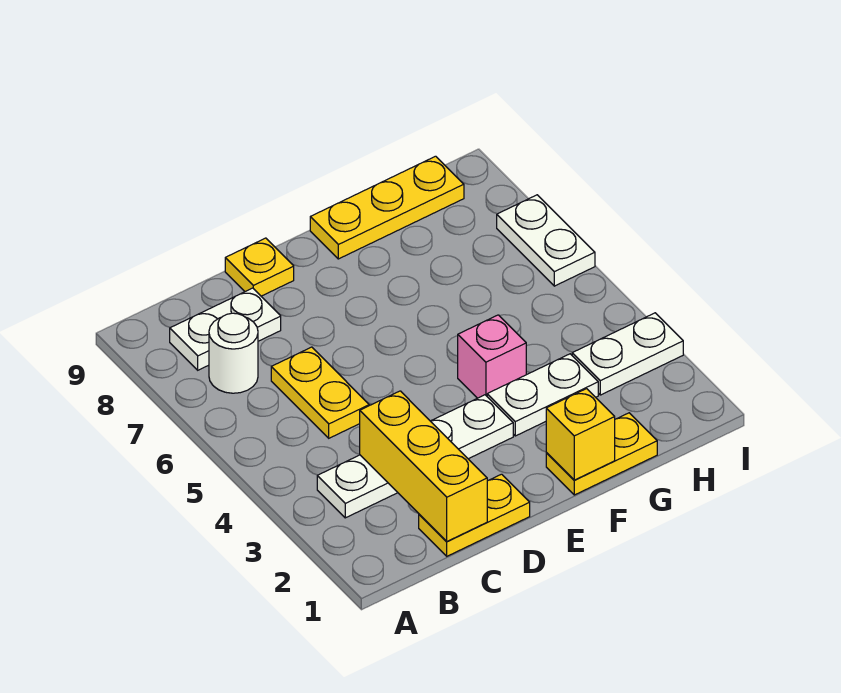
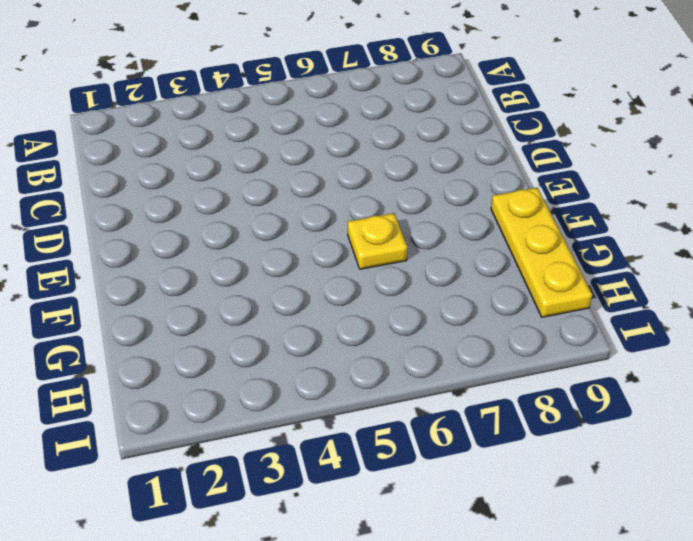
yellow plate F6 level 1 -> yellow plate D9 level 1
none -> white plate B3:E3 level 1
none -> white round brick B7 level 1
none -> white plate B8:C8 level 1

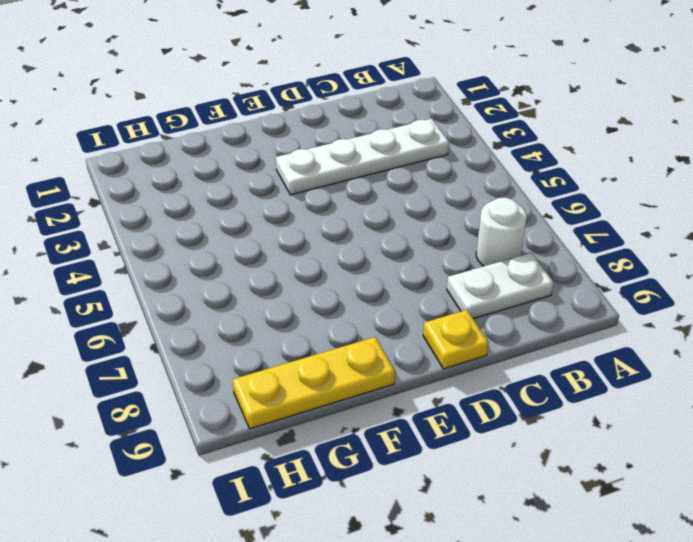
none -> yellow plate C1:D1 level 1
none -> yellow plate C5:C6 level 1
none -> yellow plate F1:G1 level 1

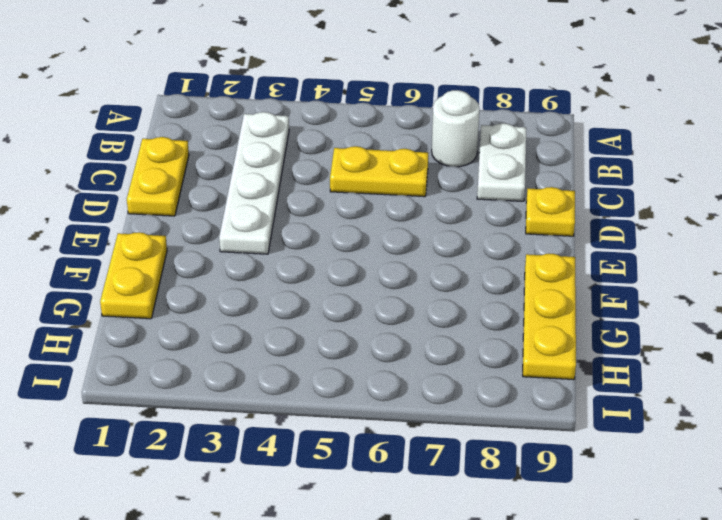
none -> white plate F3:G3 level 1
none -> pink brick F4 level 1
none -> white plate H3:I3 level 1

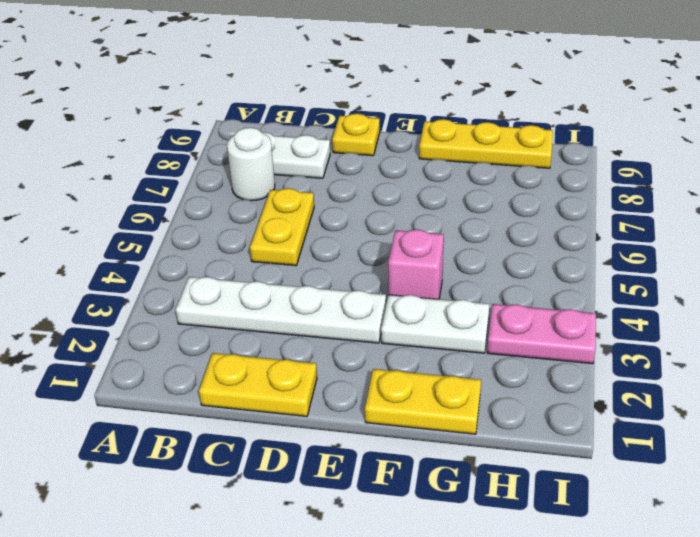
pink plate H3:I3 level 1 -> white plate H3:I3 level 1
none -> white plate I6:I7 level 1
none -> yellow brick C1:C3 level 2
none -> yellow brick F1 level 2

